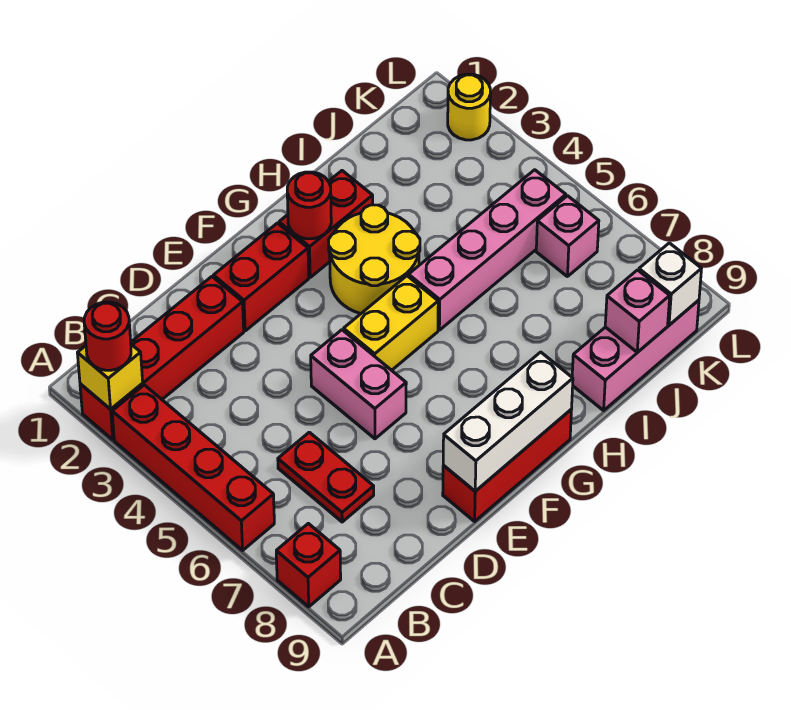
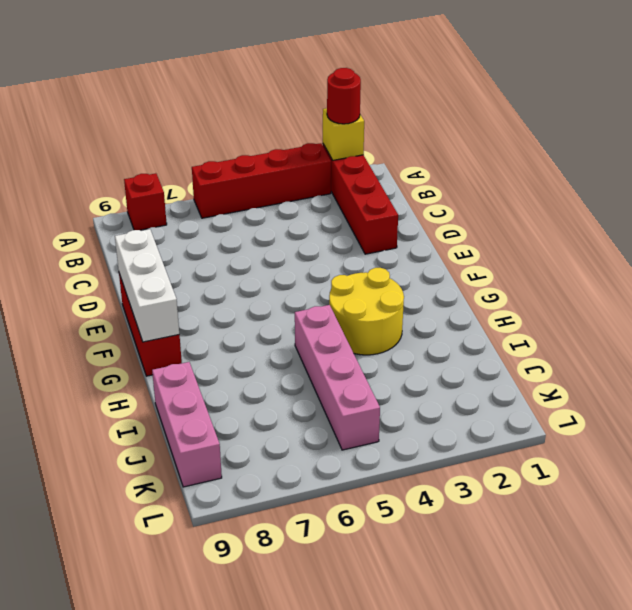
none -> red plate C6:C7 level 1
none -> red brick E2:F2 level 1
none -> pink brick E5:E6 level 1

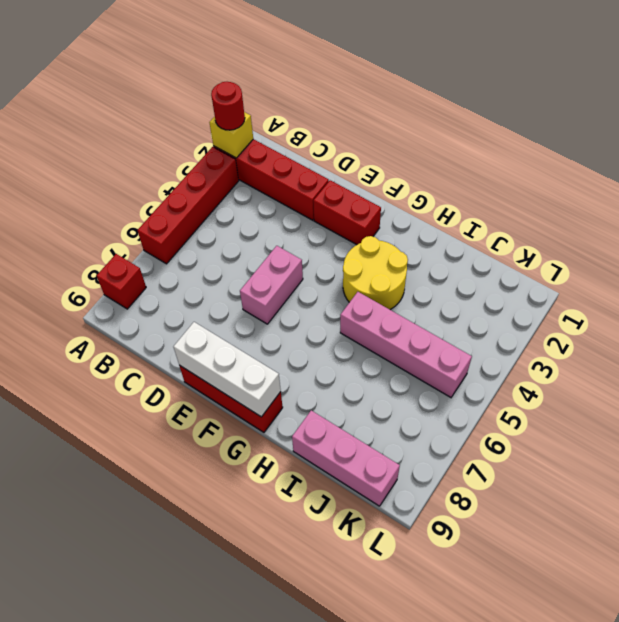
none -> red plate C6:C7 level 1
none -> yellow brick F5:G5 level 1
none -> red brick G2:H2 level 1

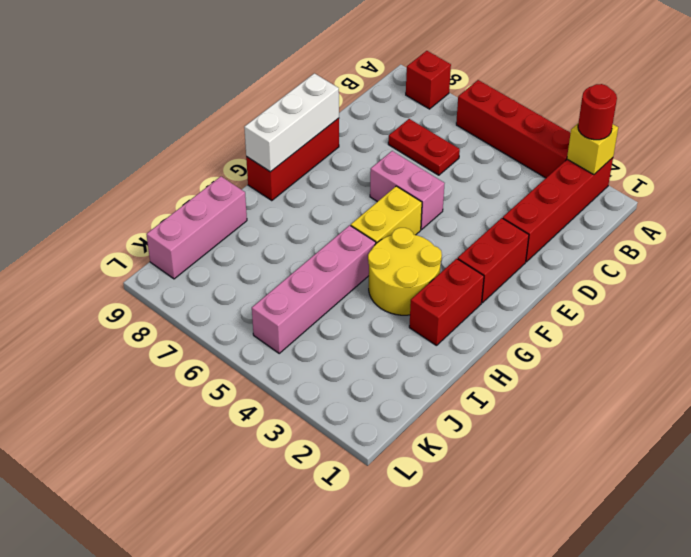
none -> pink brick K6 level 1
none -> yellow round brick L2 level 1
none -> red round brick G2 level 2

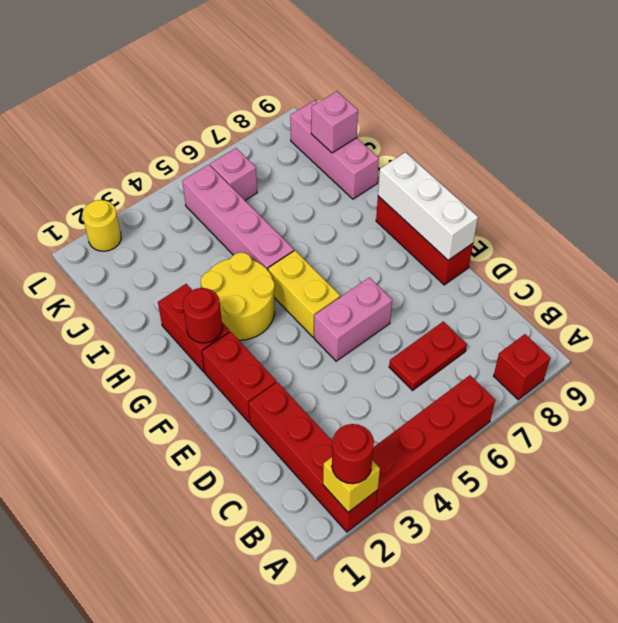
none -> white brick K9 level 2

